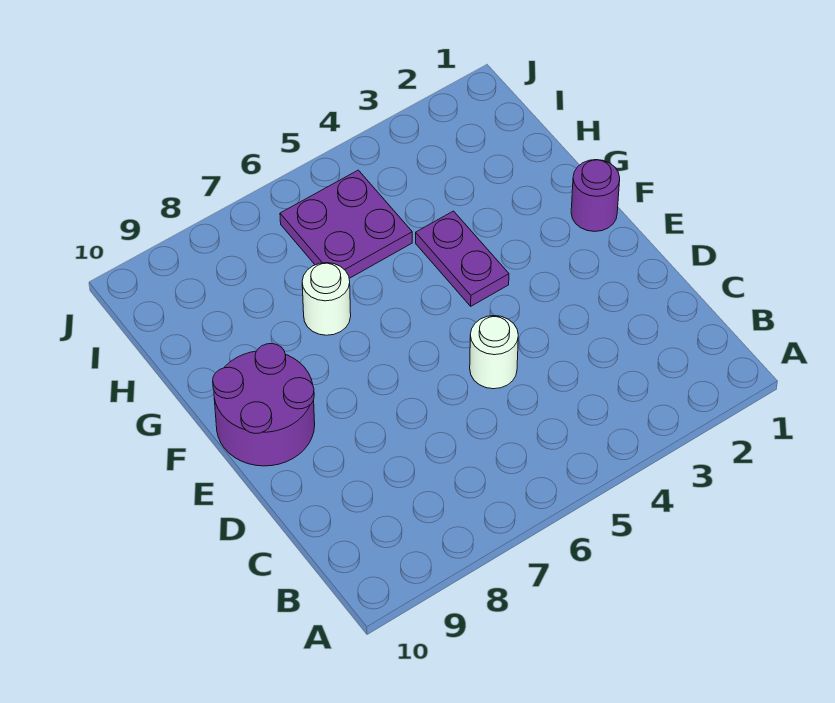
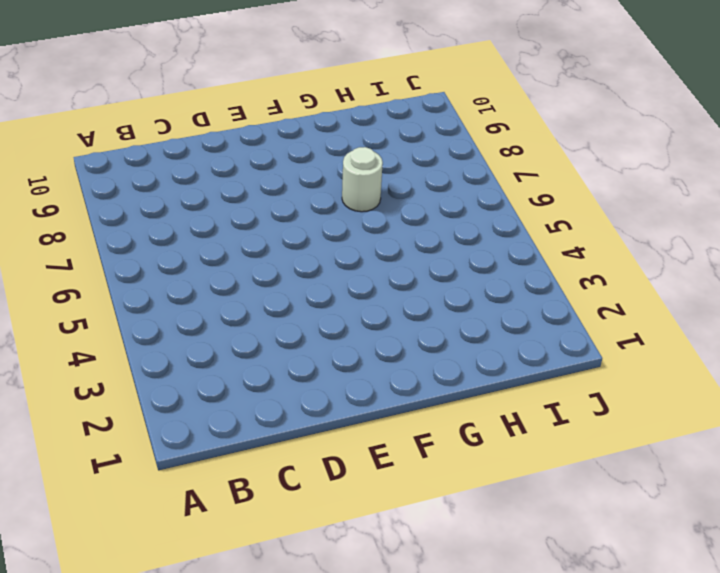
none -> white round brick D5 level 1
none -> purple round brick E9:F10 level 1

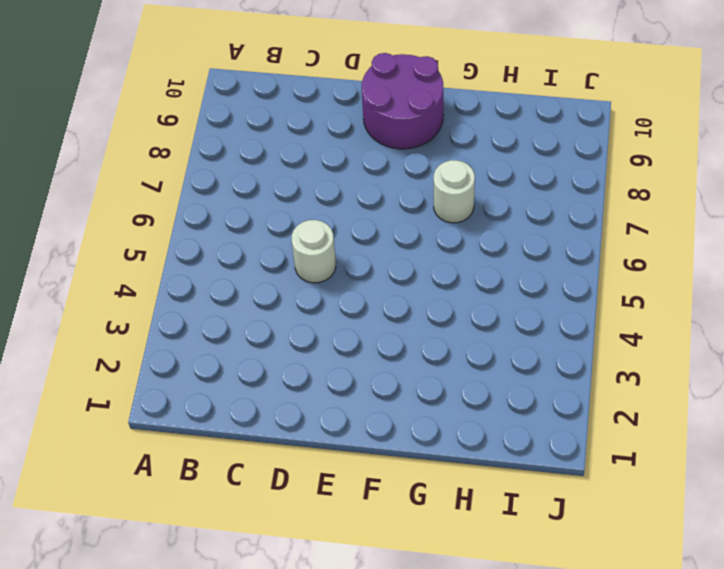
none -> purple round brick F1 level 1
none -> purple plate F4:G4 level 1

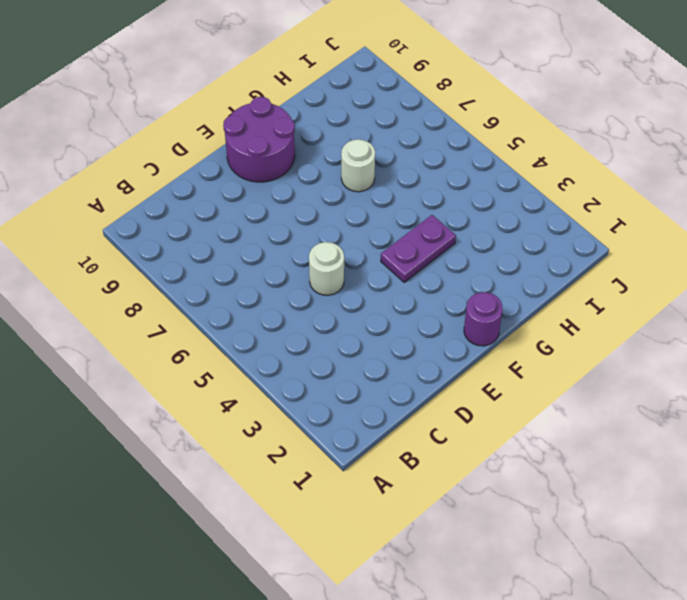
none -> purple plate H5:I6 level 1

